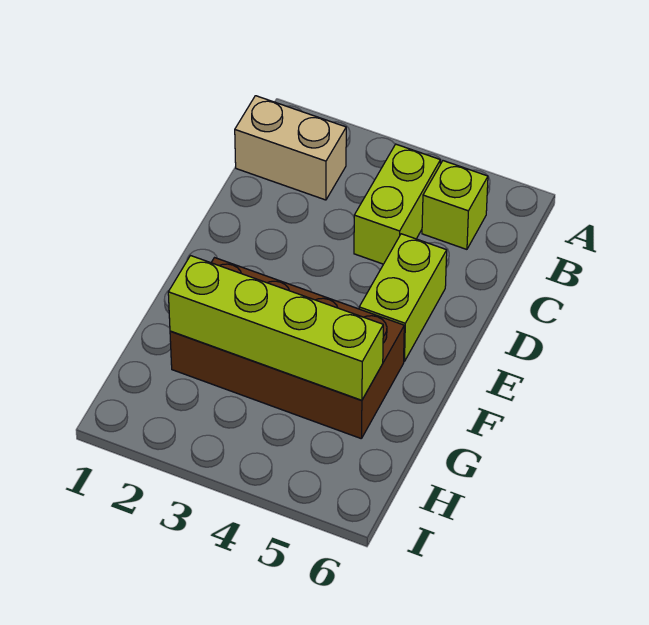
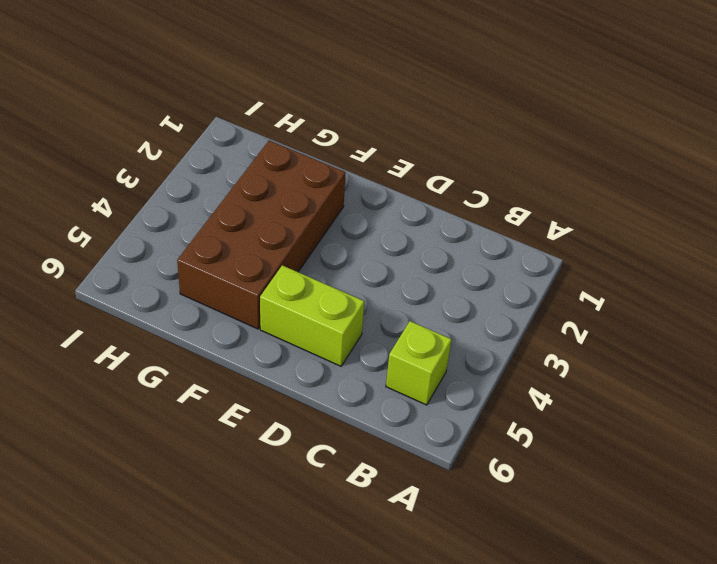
none -> tan brick B1:B2 level 1
none -> lime brick B4:C4 level 1

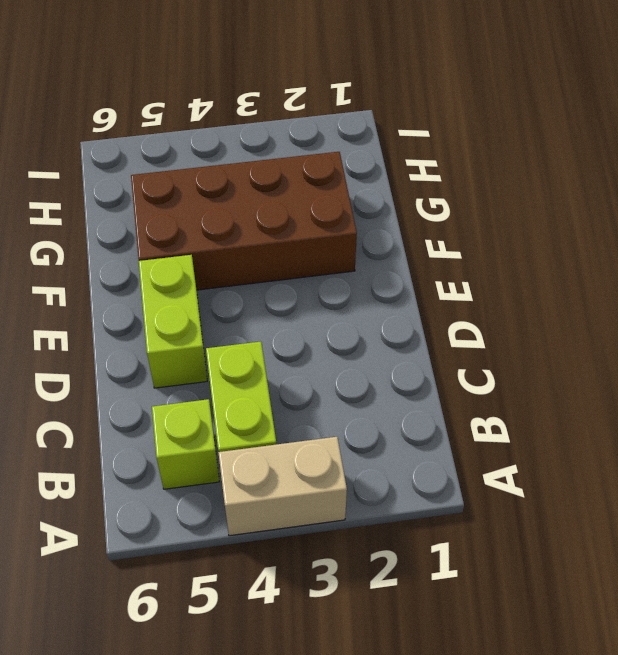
tan brick A3:A4 level 1 -> tan brick B1:B2 level 1
none -> lime brick G2:G5 level 2

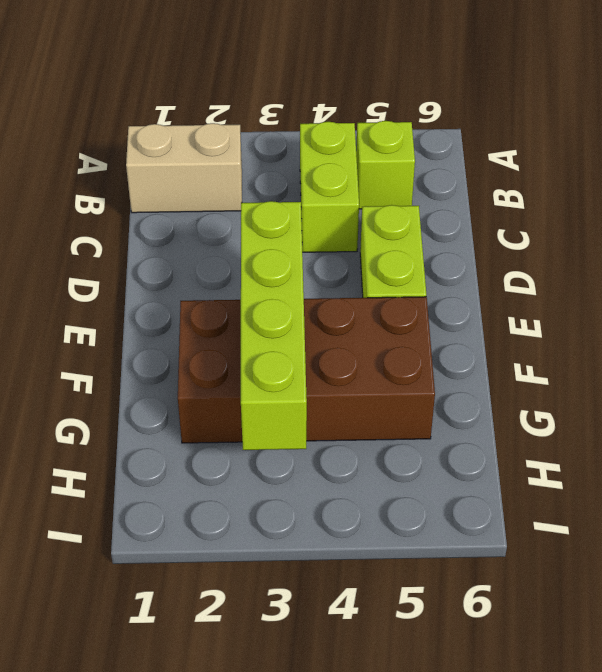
lime brick E3:H3 level 2 -> lime brick G2:G5 level 2

